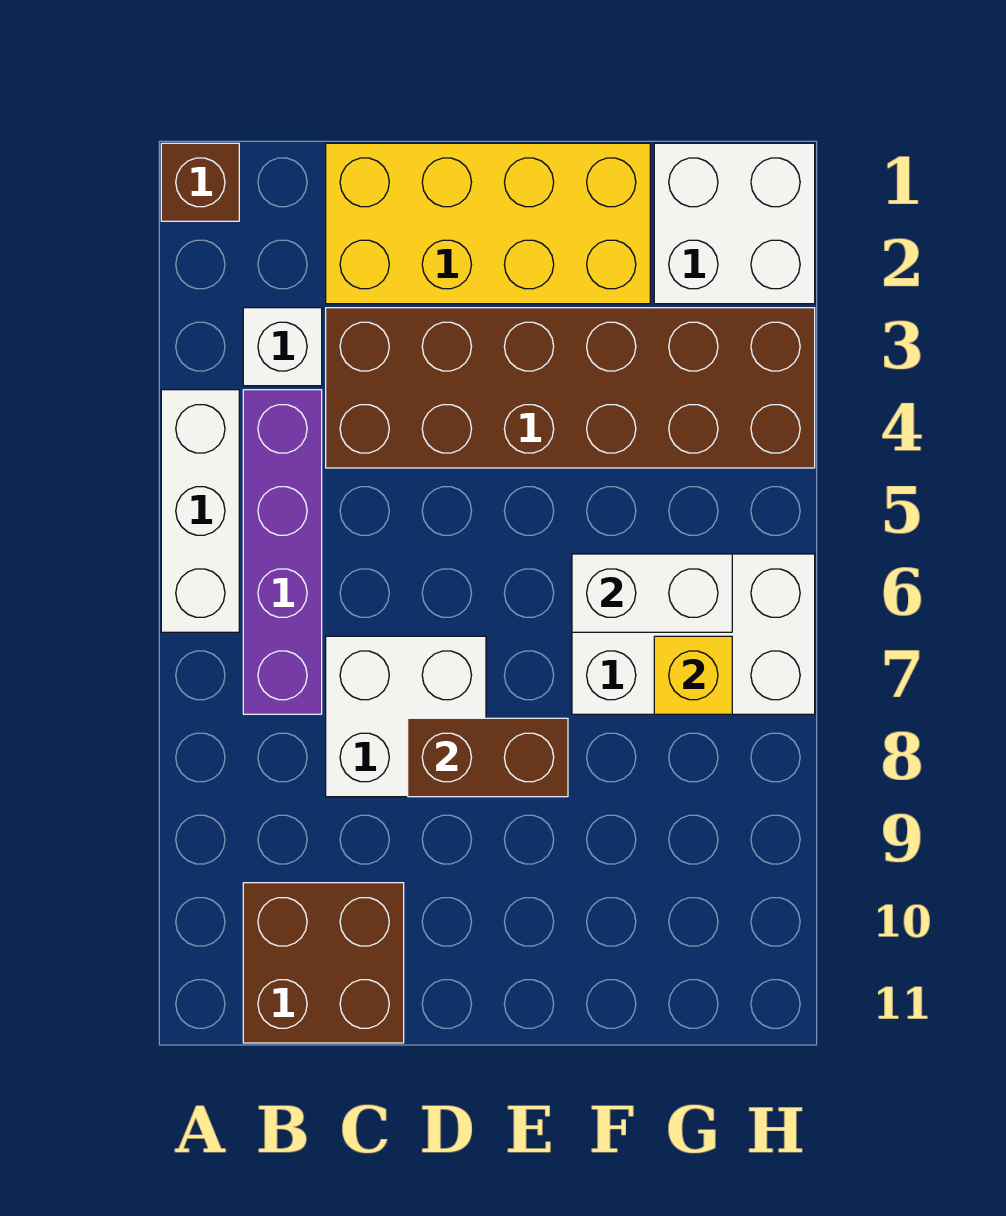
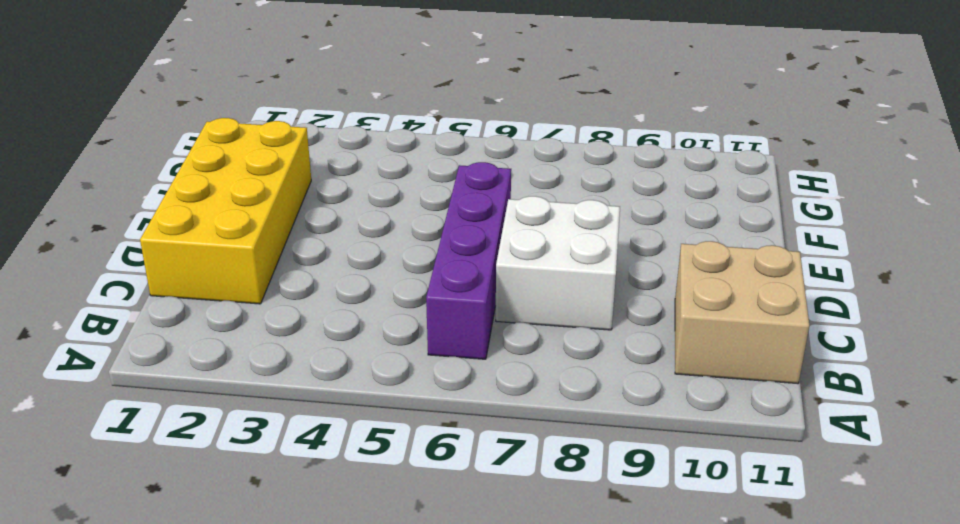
purple brick B6:E6 level 1 -> purple brick B4:B7 level 1
tan brick B10:C11 level 1 -> brown brick B10:C11 level 1
none -> brown brick A1 level 1
none -> white brick A4:A6 level 1
none -> white brick B3 level 1

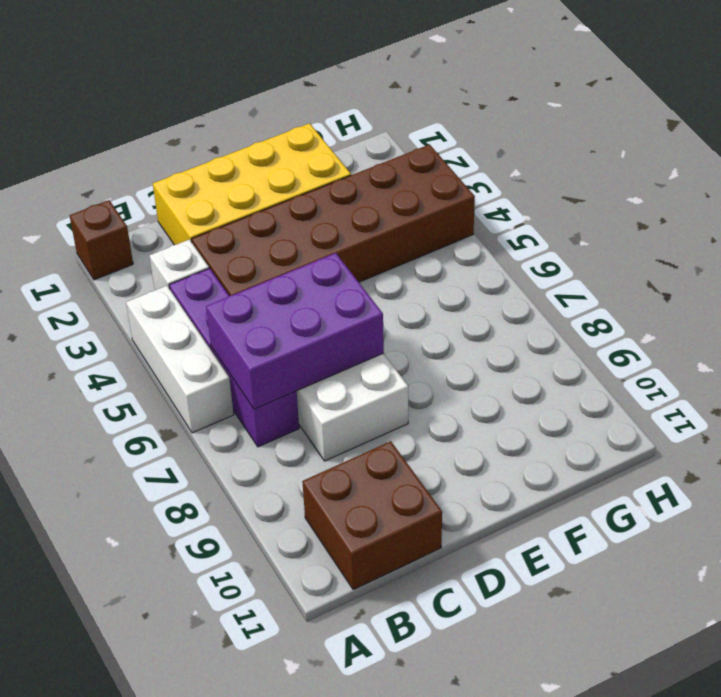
purple brick B6:D7 level 2 -> none
none -> white brick F6:H7 level 1
none -> white brick G1:H2 level 1
none -> brown brick D8:E8 level 2

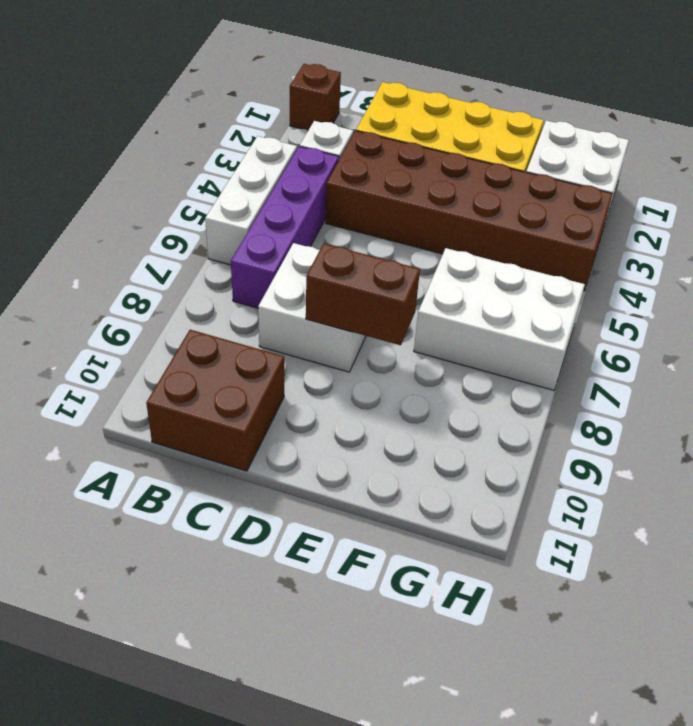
none -> white brick F6:G6 level 2
none -> yellow brick G7 level 2

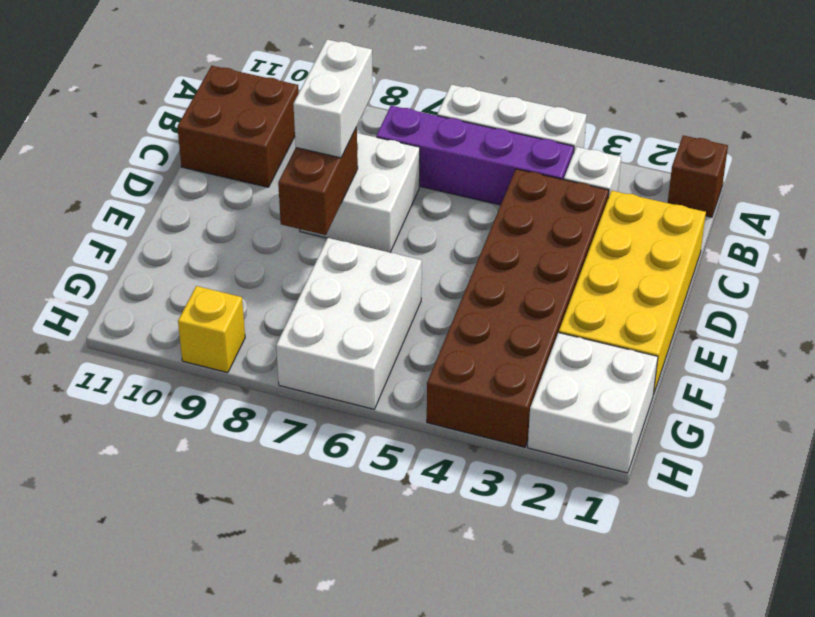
white brick C8:D8 level 3 -> white brick F6:G6 level 2
yellow brick H9 level 1 -> yellow brick G7 level 2

